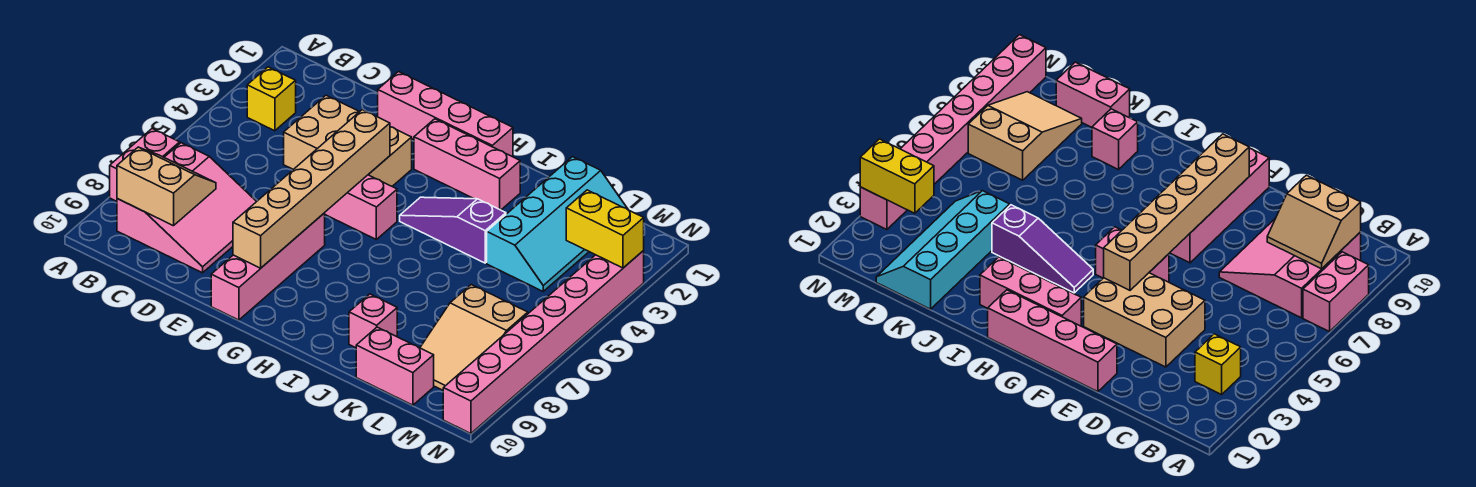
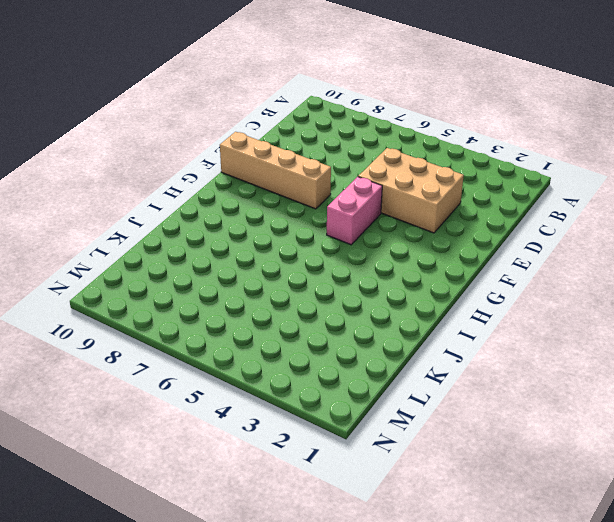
tan brick D3:E5 level 1 -> tan brick D3:F4 level 1
tan brick F7:F10 level 1 -> pink brick F7:F10 level 1
none -> pink brick A7:A8 level 1
none -> yellow brick B3 level 1
none -> pink slope B7:D9 level 1 top B

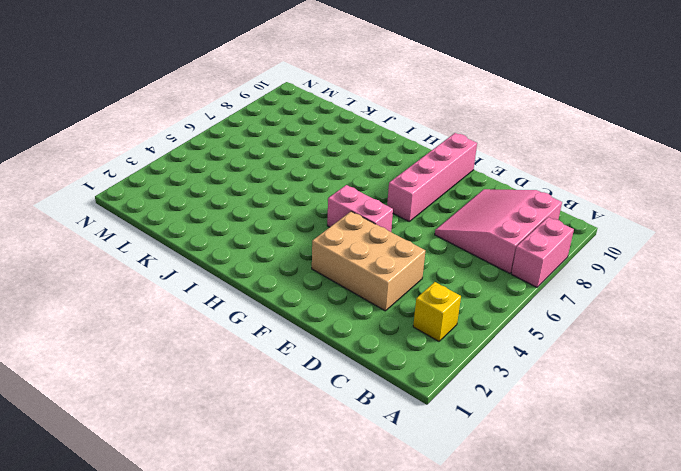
none -> pink brick E1:H1 level 1
none -> pink brick G2:I2 level 1
none -> purple slope H4:J4 level 1 top J

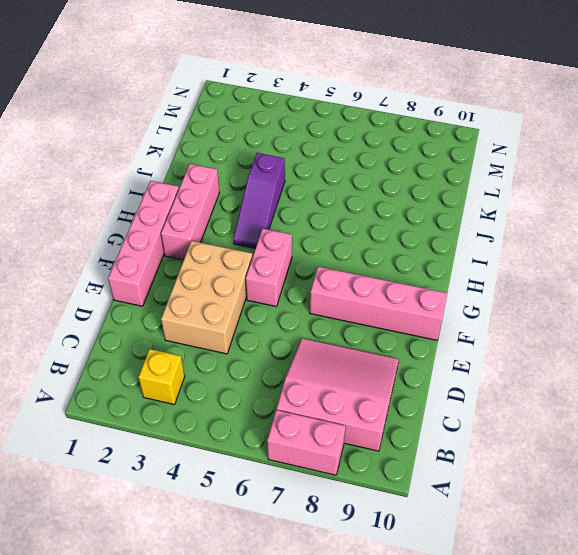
none -> pink brick J9 level 1
none -> cyan slope K1:L4 level 1 top K
none -> pink brick K10:L10 level 1

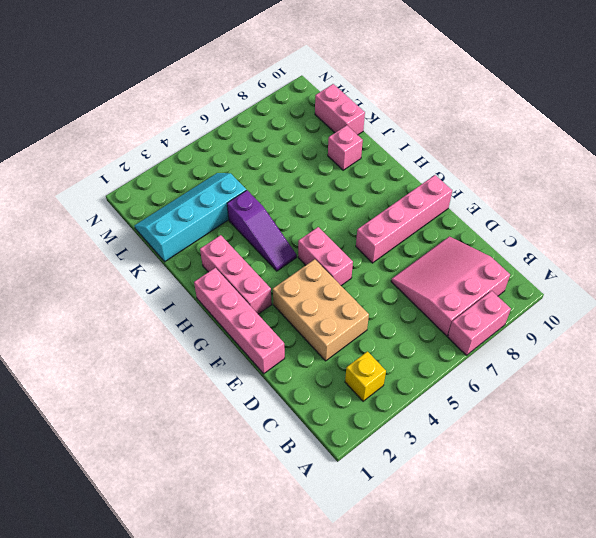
none -> tan slope L7:M9 level 1 top 7
none -> pink brick N3:N10 level 1
none -> tan slope B8:C9 level 2 top 9

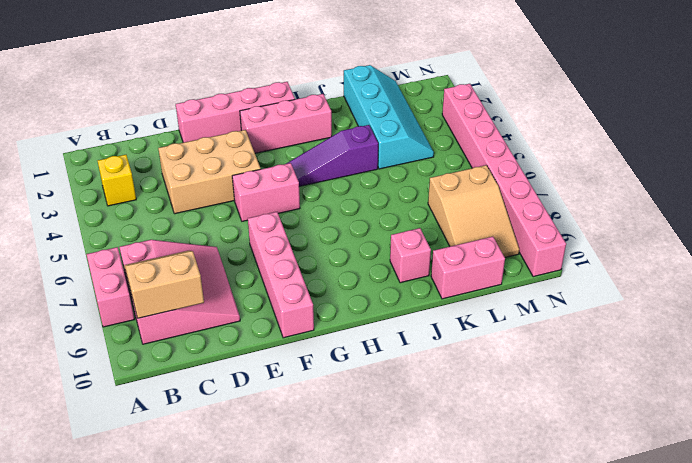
none -> tan brick F4:F9 level 2
none -> yellow brick M3:N3 level 2

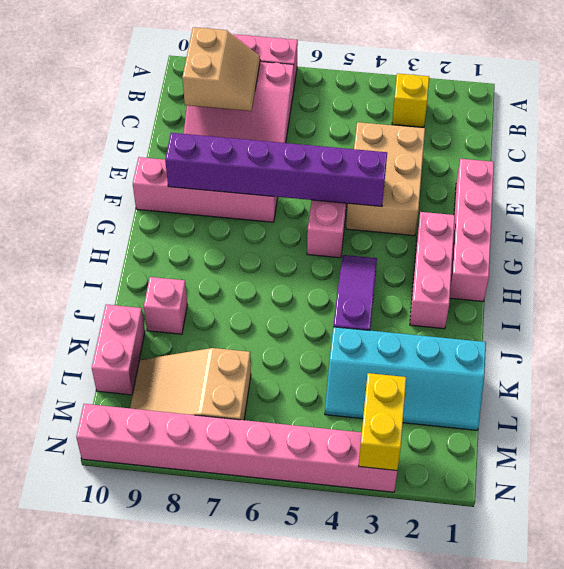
purple brick F4:F9 level 2 -> tan brick F4:F9 level 2

